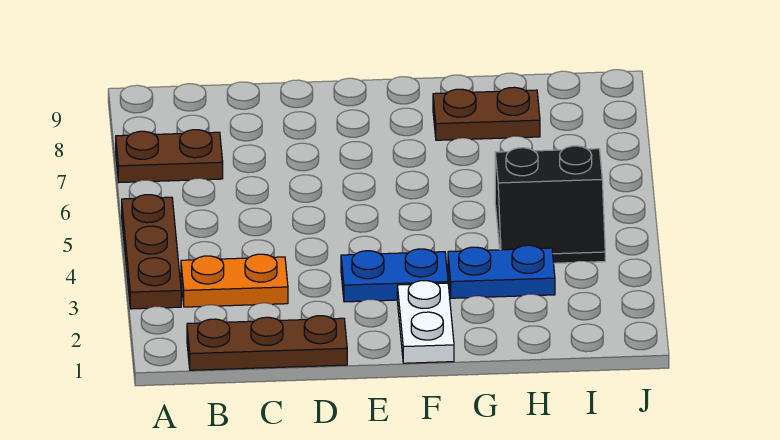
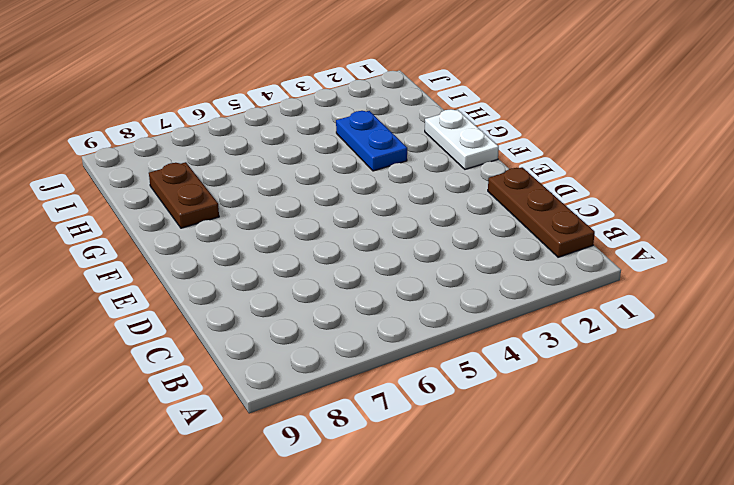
white plate F1:G1 level 1 -> white plate F1:F2 level 1
none -> brown plate A3:A5 level 1
none -> brown plate A7:B7 level 1

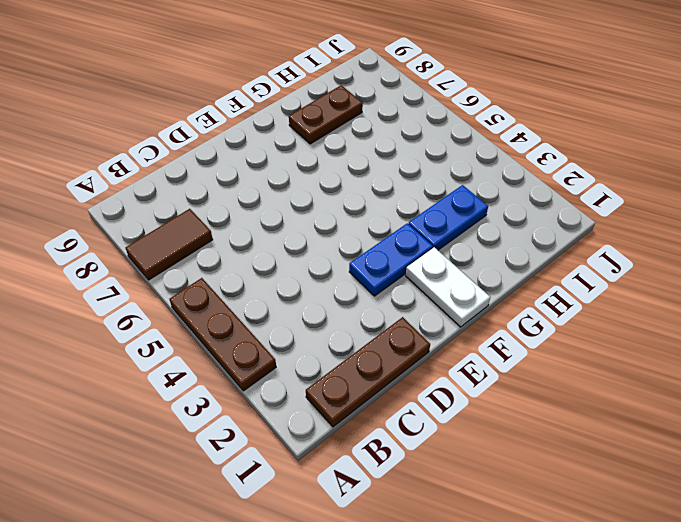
brown tile A7:B7 level 1 -> brown plate A7:B7 level 1
none -> orange plate B3:C3 level 1
none -> black slope H4:I5 level 1 top 5

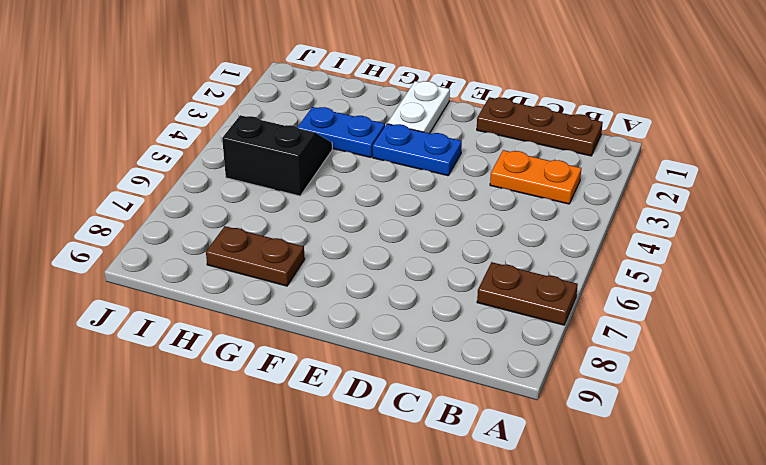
none -> brown plate A3:A5 level 1

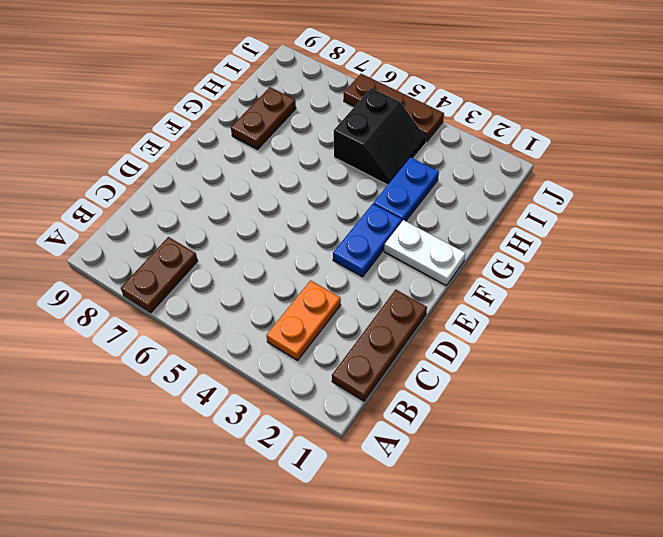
brown plate J4:J6 level 1 -> brown plate A3:A5 level 1

